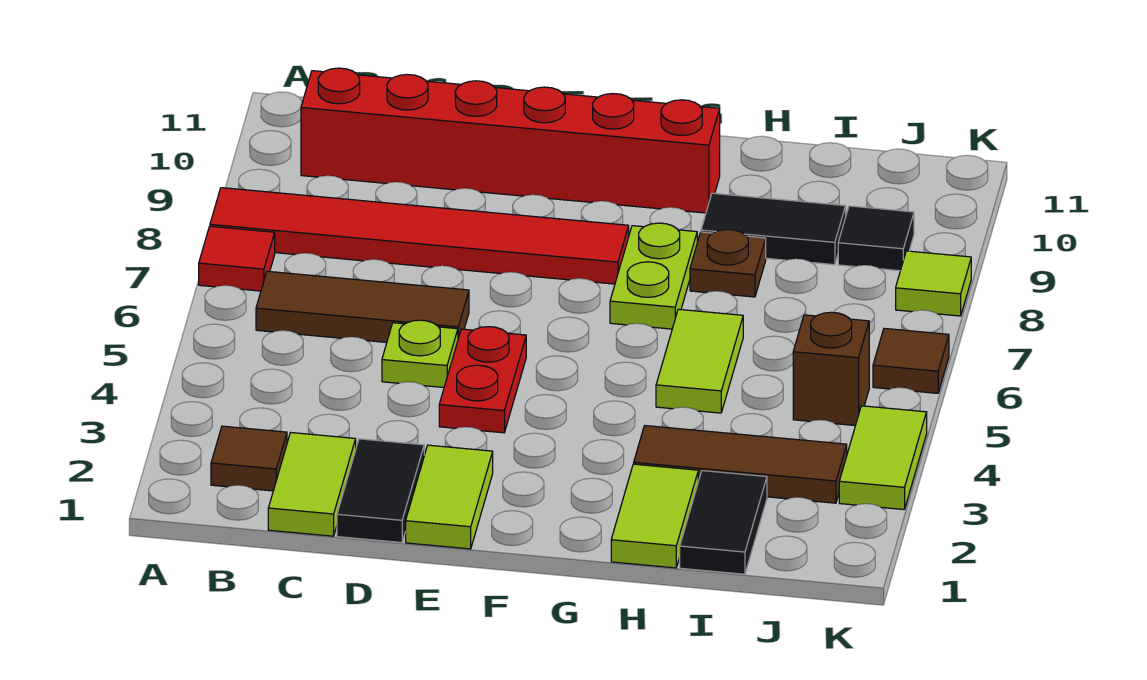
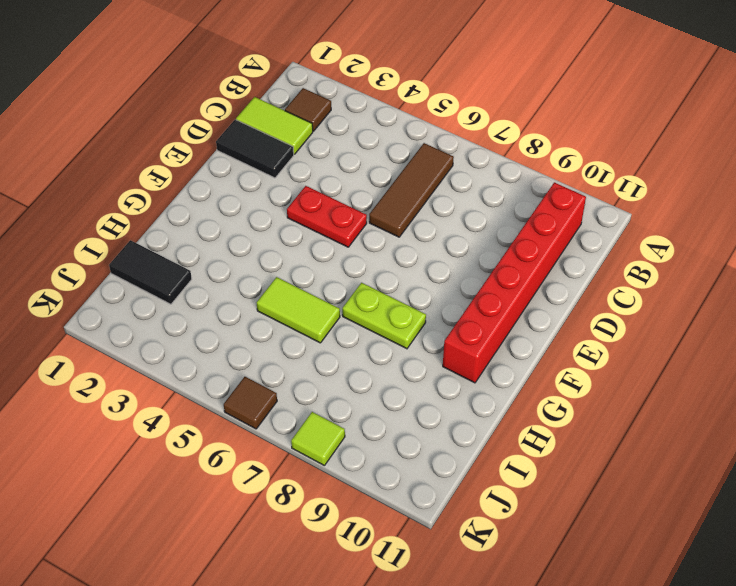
none -> red tile A7 level 1
none -> red tile A8:F8 level 1
none -> lime plate D5 level 1

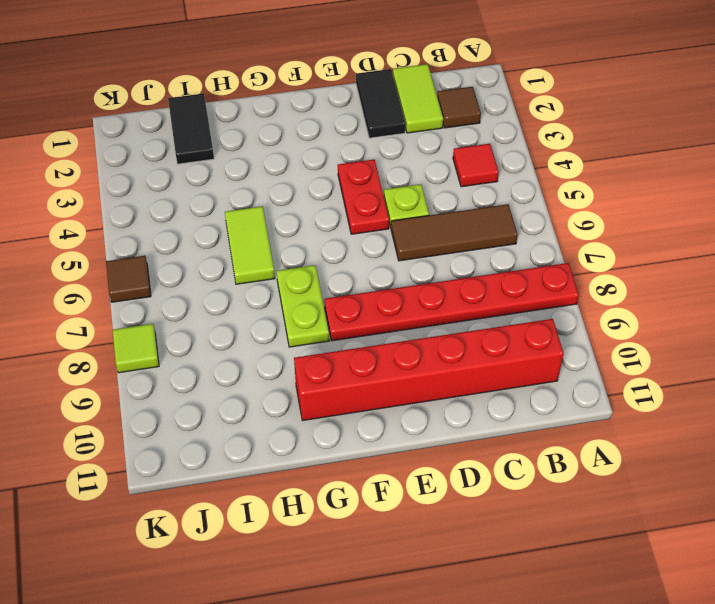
red plate A8:F8 level 1 -> red tile A8:F8 level 1
red tile B4 level 1 -> red tile A7 level 1
none -> lime tile E1:E2 level 1
none -> lime tile H1:H2 level 1
none -> brown tile H3:J3 level 1

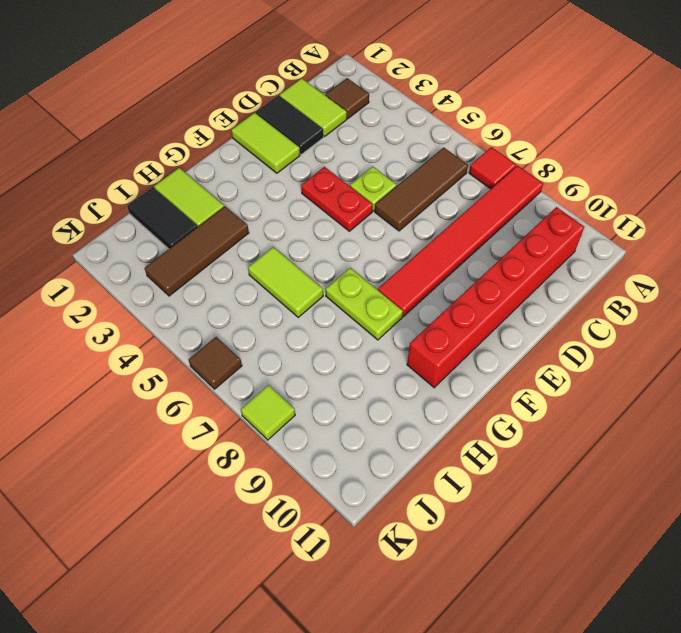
none -> brown plate H8 level 1
none -> black tile H9:I9 level 1
none -> brown brick J5 level 1

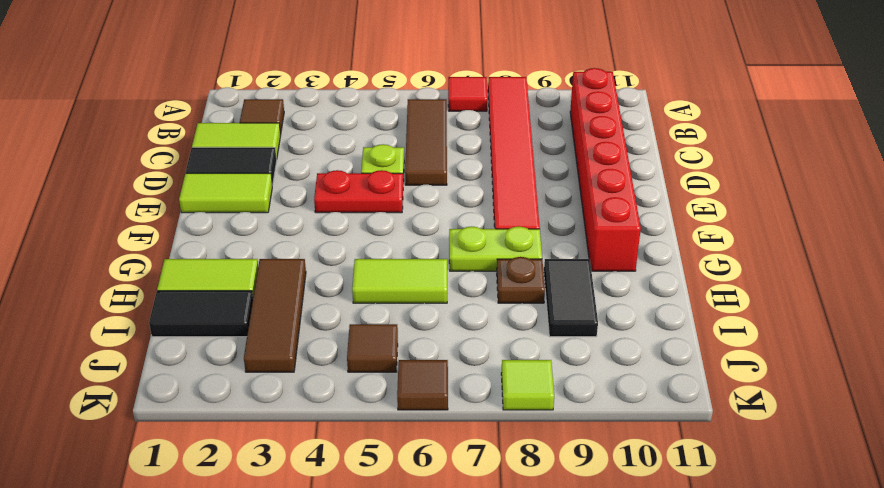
brown tile J5 level 1 -> brown brick J5 level 1
none -> black tile J9 level 1
none -> lime tile K3:K4 level 1

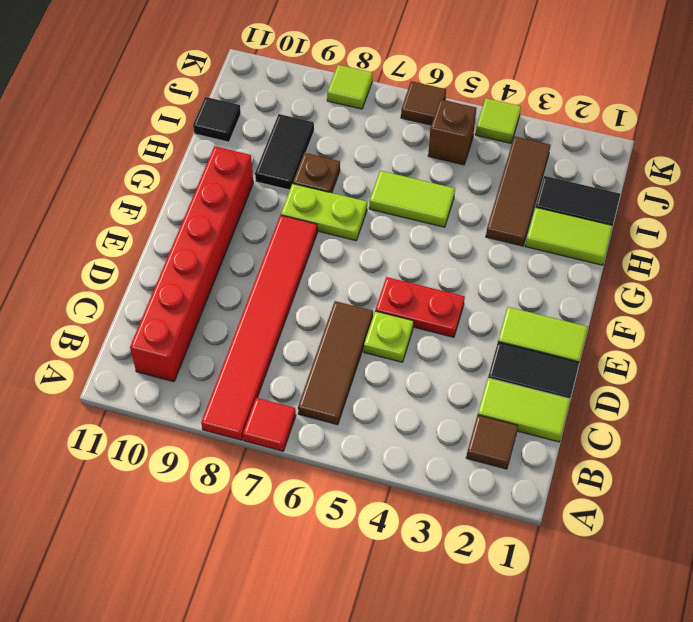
black tile I11 level 1 -> black tile J9 level 1
lime tile K4 level 1 -> lime tile K3:K4 level 1

